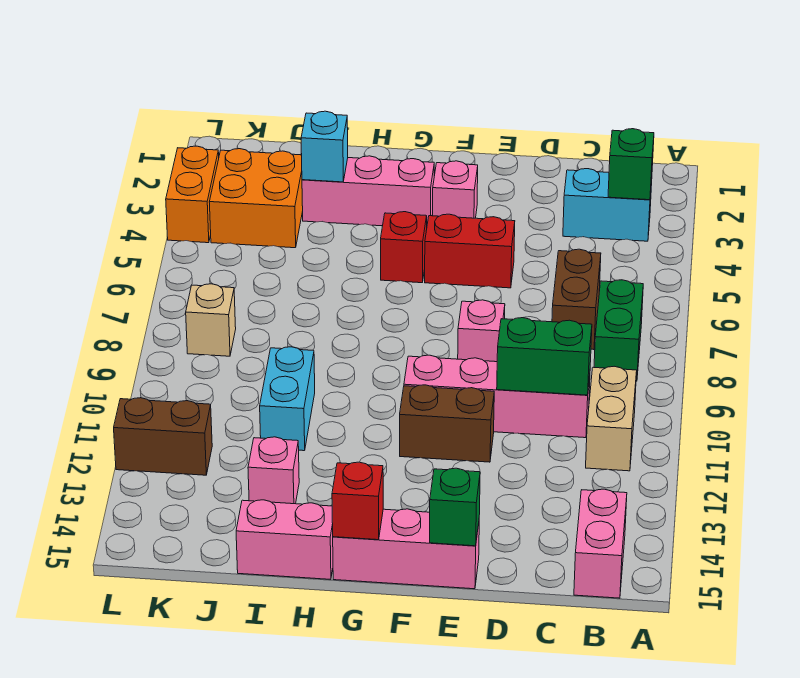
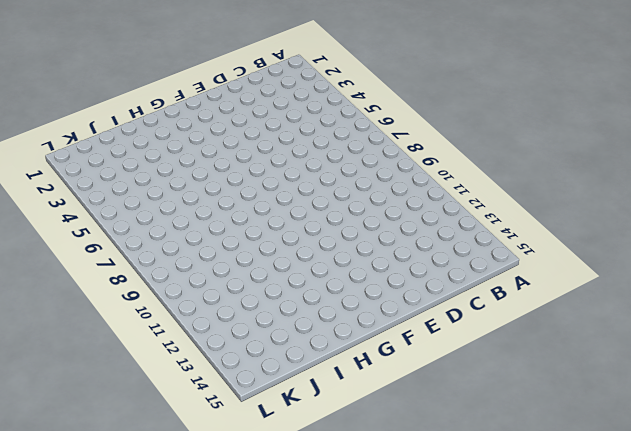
none -> cyan brick B3:C3 level 1
none -> green brick B7:B8 level 1
none -> tan brick B10:B11 level 1

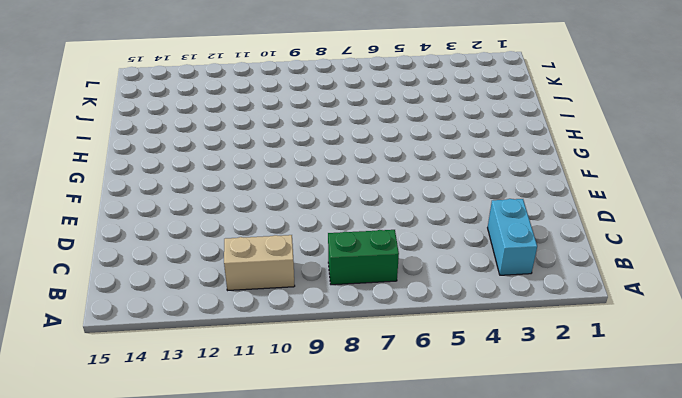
none -> pink brick B14:B15 level 1
none -> brown brick C6:C7 level 1
none -> pink brick C10:F10 level 1

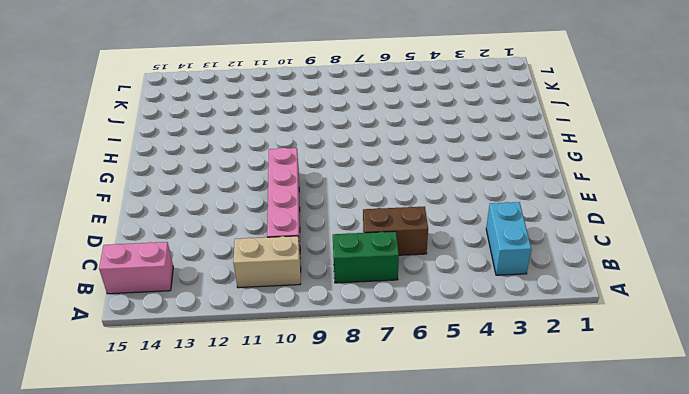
none -> red brick E5:F5 level 1
none -> pink brick E8 level 1
none -> brown brick E11:F11 level 1

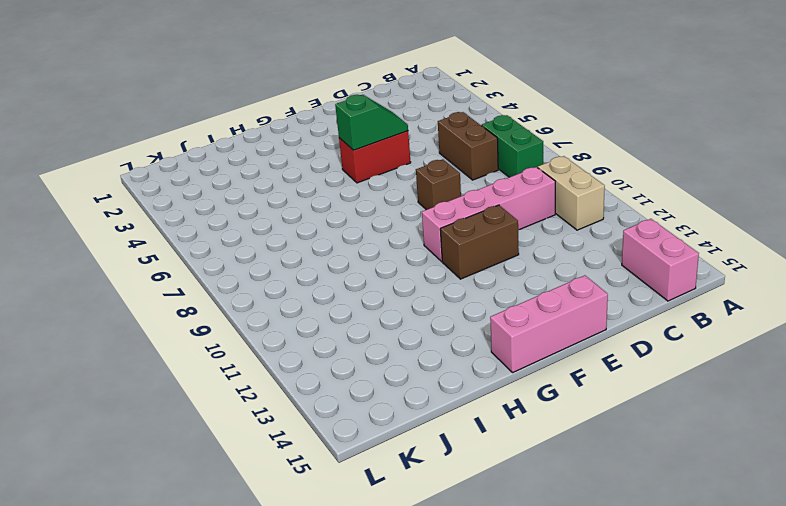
green slope E5:F5 level 2 top F -> none
brown brick E8 level 1 -> pink brick E8 level 1
none -> cyan brick B3:C3 level 1
none -> pink brick F3 level 1
none -> pink brick G3:I3 level 1

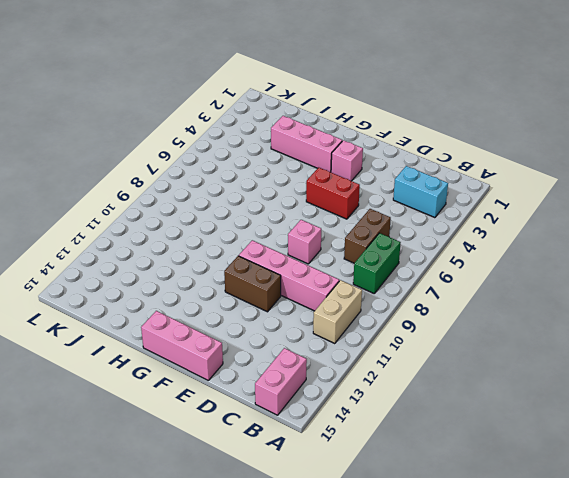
none -> red brick G5 level 1
none -> pink brick H15:I15 level 1
none -> cyan brick I10:I11 level 1

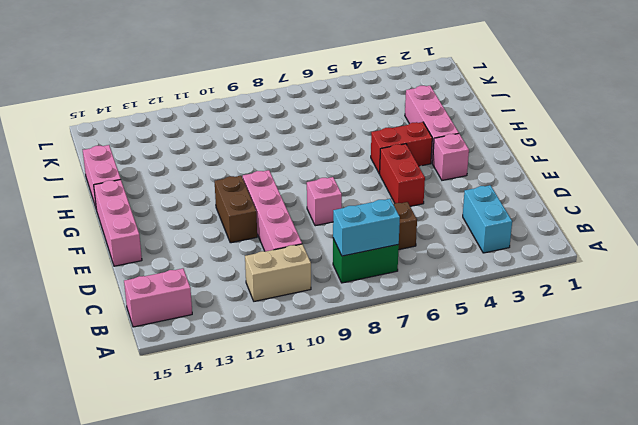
cyan brick B7:B8 level 2 -> cyan brick I10:I11 level 1
red brick G4:G5 level 1 -> red brick G5 level 1
none -> pink brick I13 level 1
none -> orange brick J3:K4 level 1
none -> tan brick K8 level 1

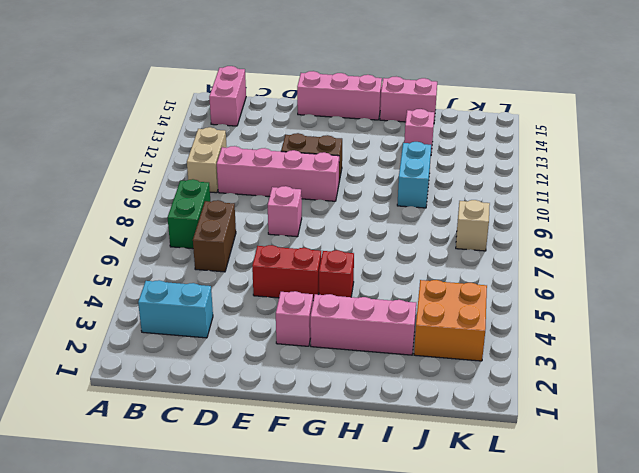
none -> brown brick K12:L12 level 1
none -> orange brick L3:L4 level 1
none -> green brick B3 level 2

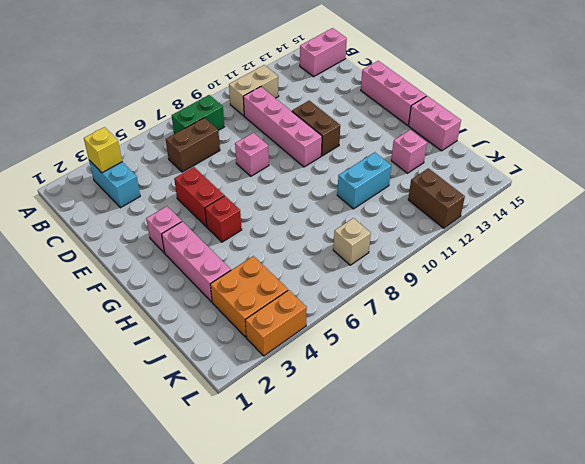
yellow brick B3 level 2 -> green brick B3 level 2
none -> green brick C10:D10 level 2
none -> green brick E15 level 2
none -> red brick G15 level 2

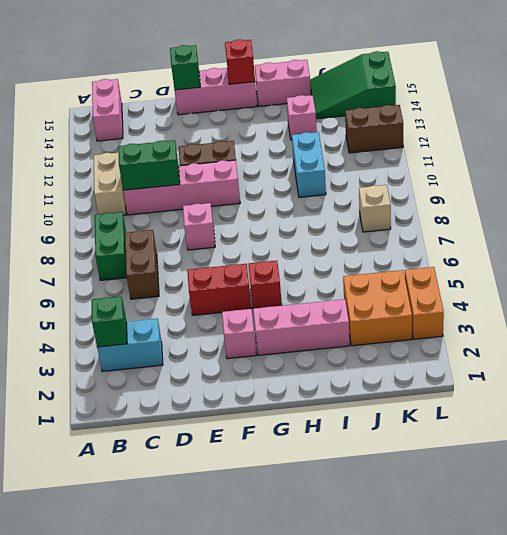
green slope J14:L15 level 1 top L -> none
none -> cyan brick I3 level 2

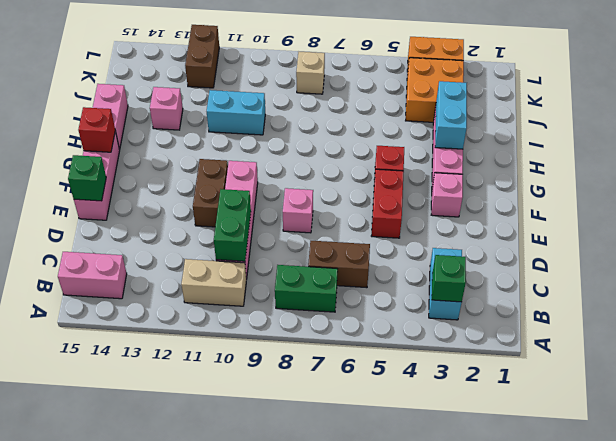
cyan brick H3:I3 level 2 -> cyan brick I3 level 2

